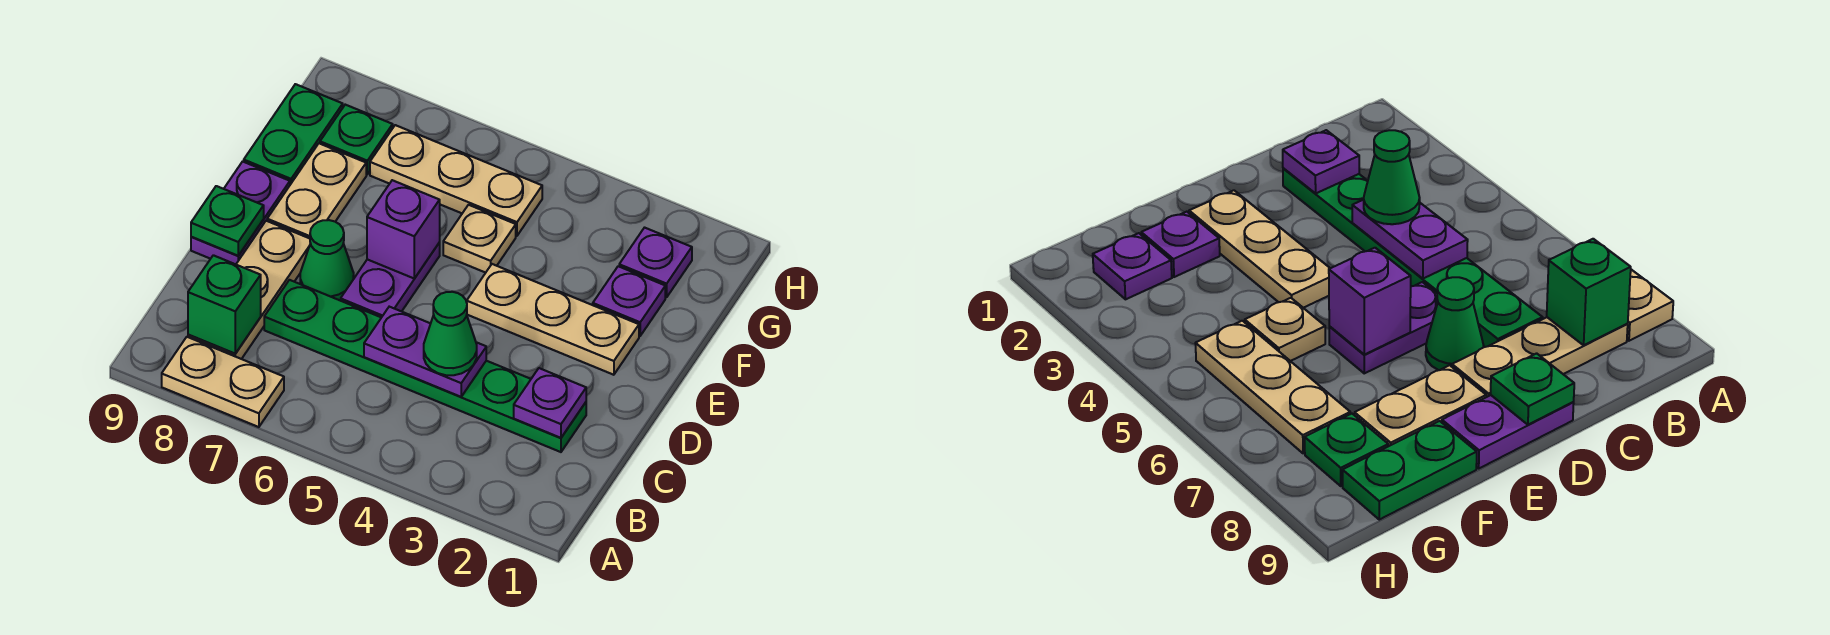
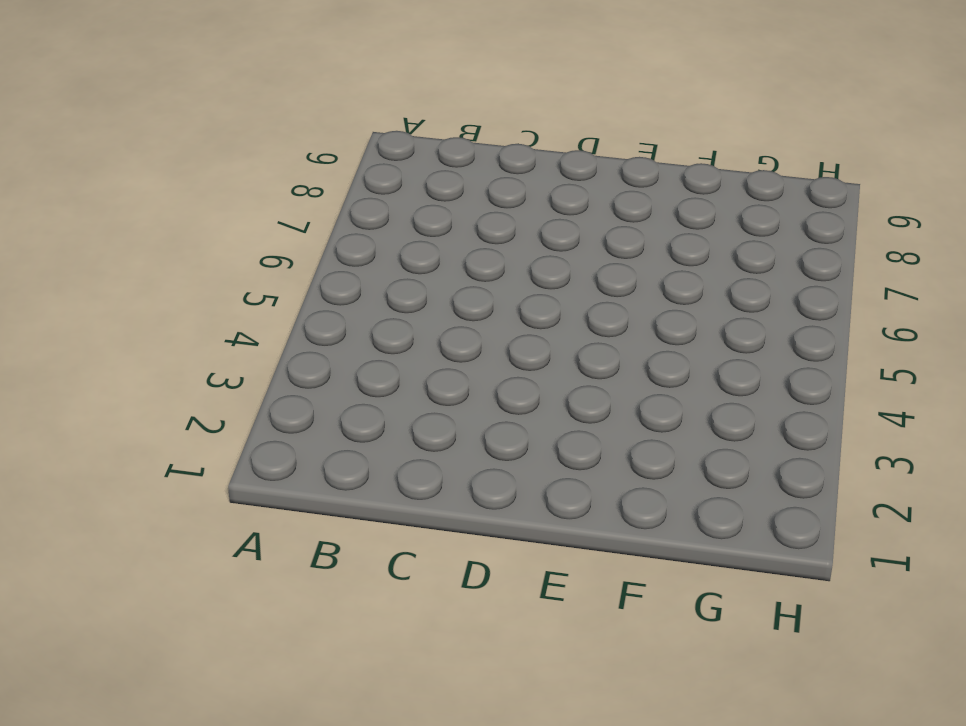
none -> tan plate A7:A8 level 1
none -> tan plate B8:D8 level 1
none -> green plate C2:C7 level 1

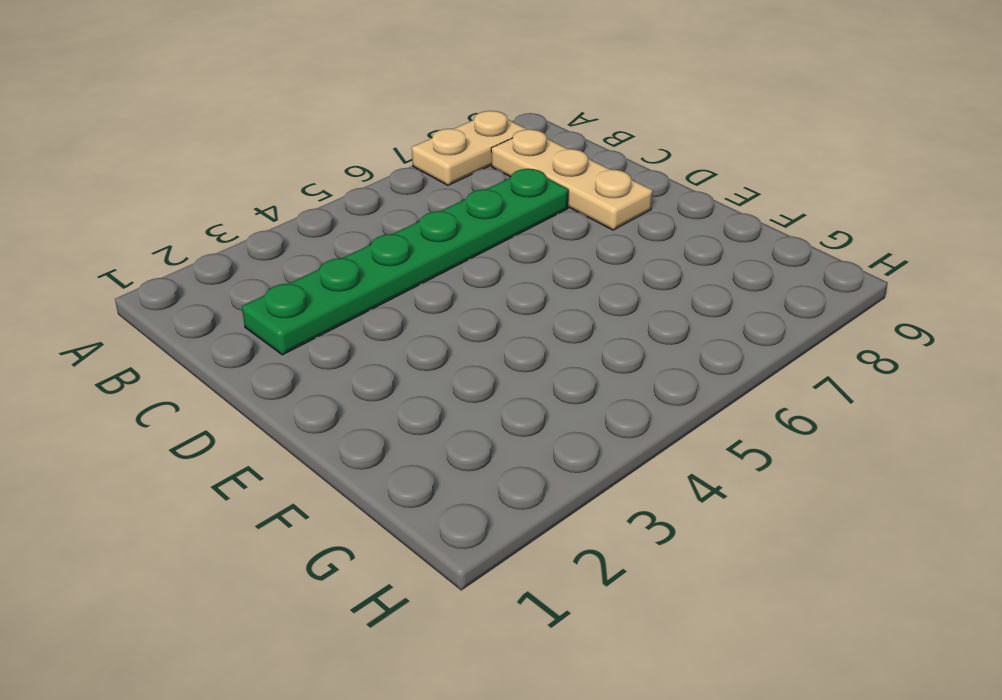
none -> purple plate D6:E6 level 1
none -> green cone D7 level 1
none -> purple plate D9:E9 level 1

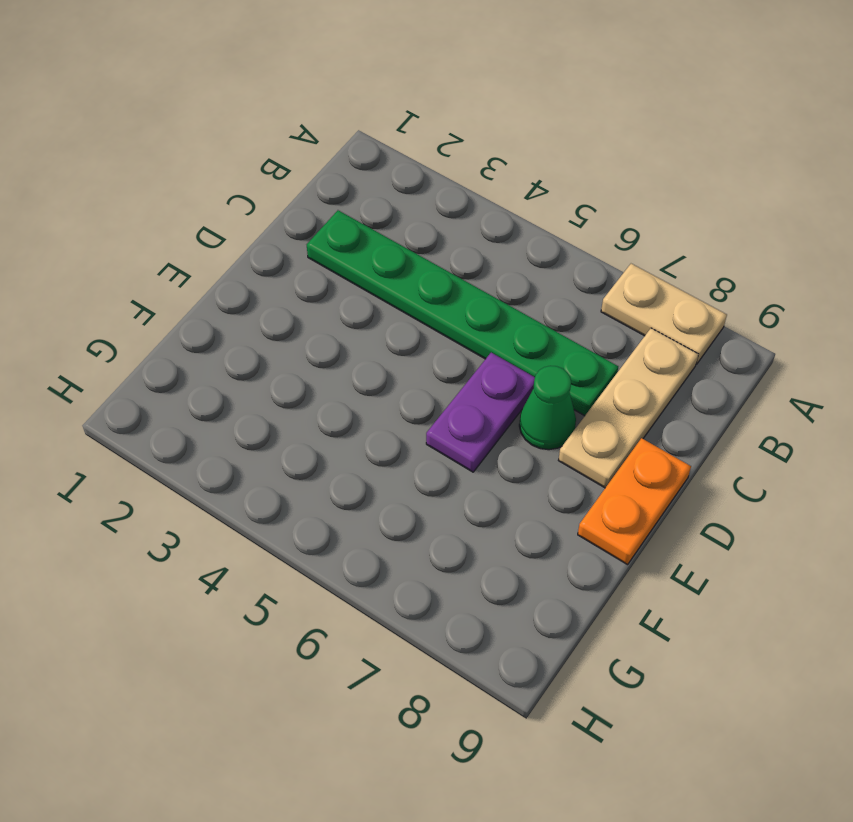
orange plate D9:E9 level 1 -> purple plate D9:E9 level 1
none -> tan plate E2:E4 level 1
none -> tan plate E8:F8 level 1
none -> purple plate F2 level 1

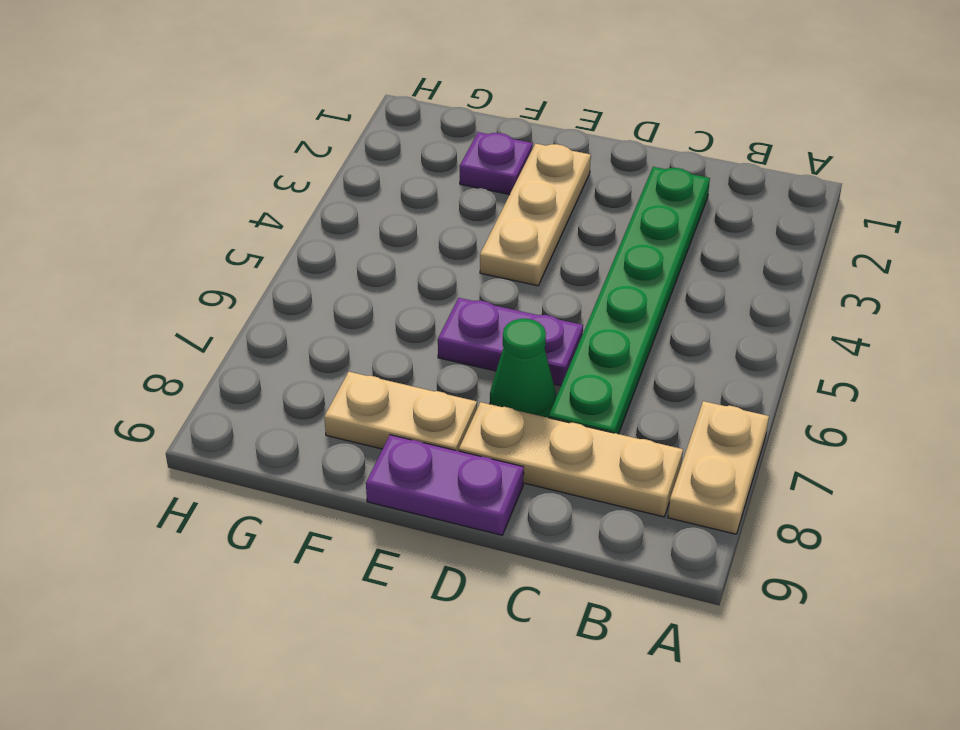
none -> tan plate F5 level 1
none -> green plate F9:G9 level 1
none -> purple plate G2 level 1

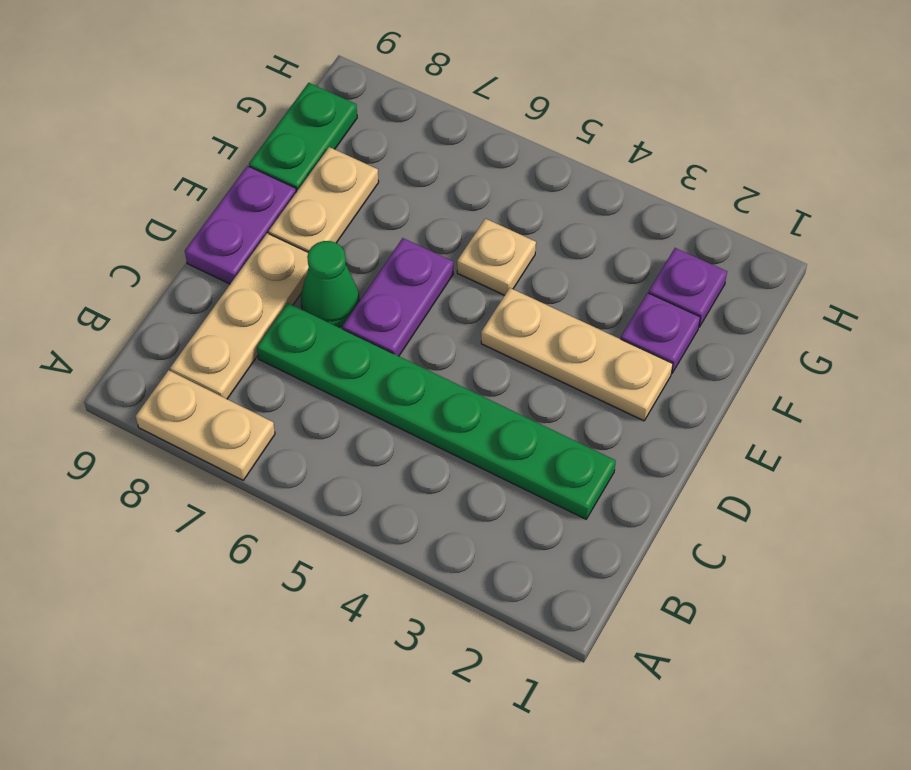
none -> tan plate G5:G7 level 1
none -> green plate G8 level 1
none -> green brick B8 level 2

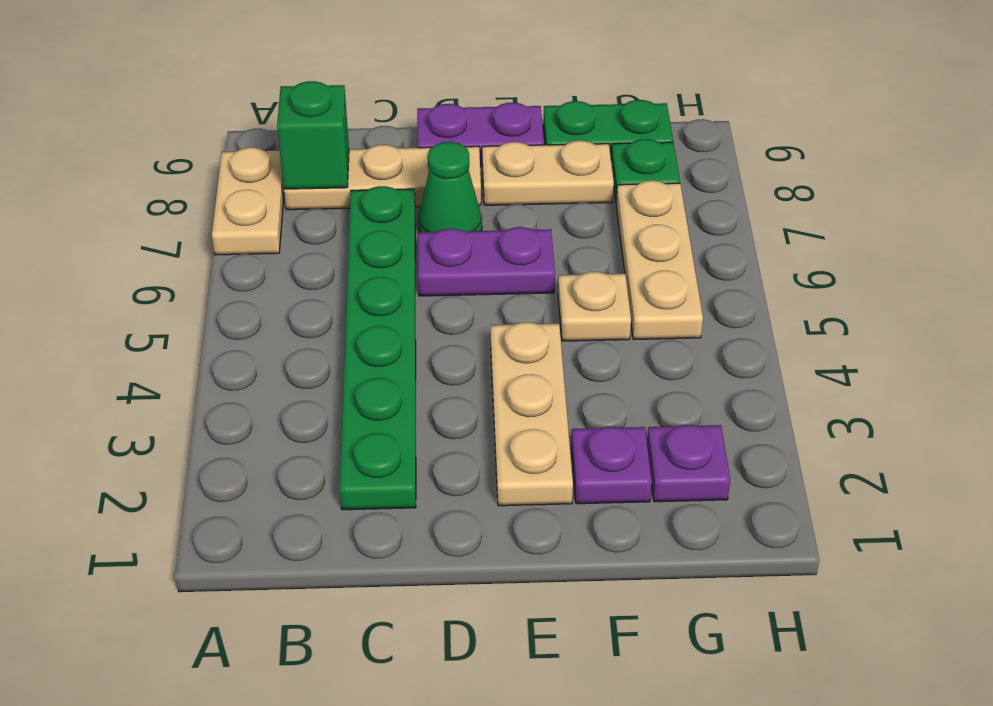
none -> purple plate C2 level 2
none -> purple plate C4:C5 level 2
none -> green plate D9 level 2

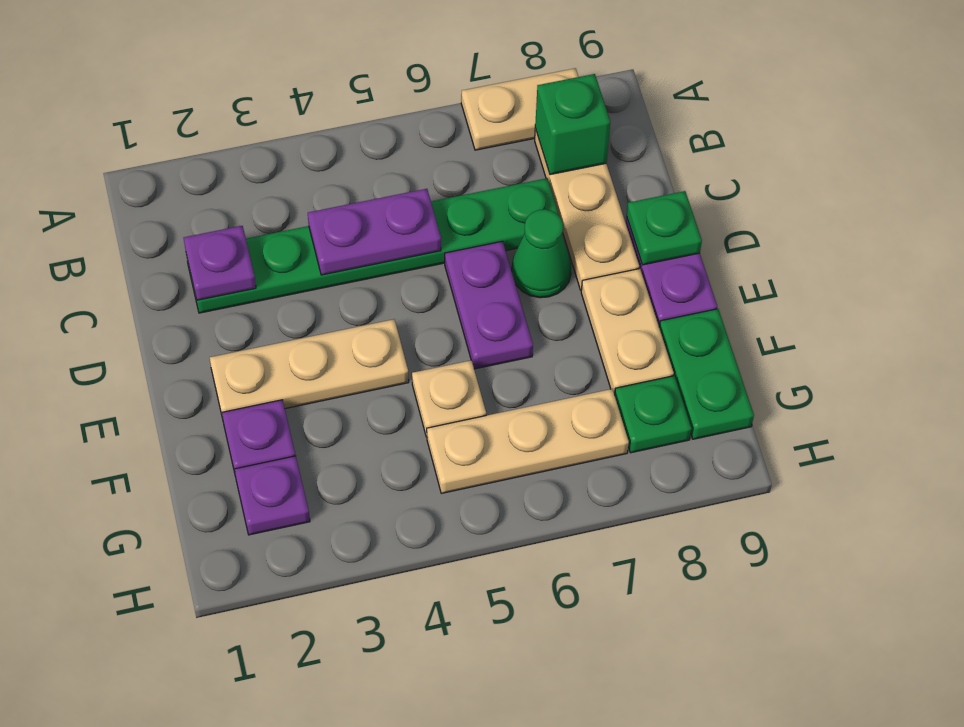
none -> purple brick E6 level 2
none -> green cone C4 level 3

